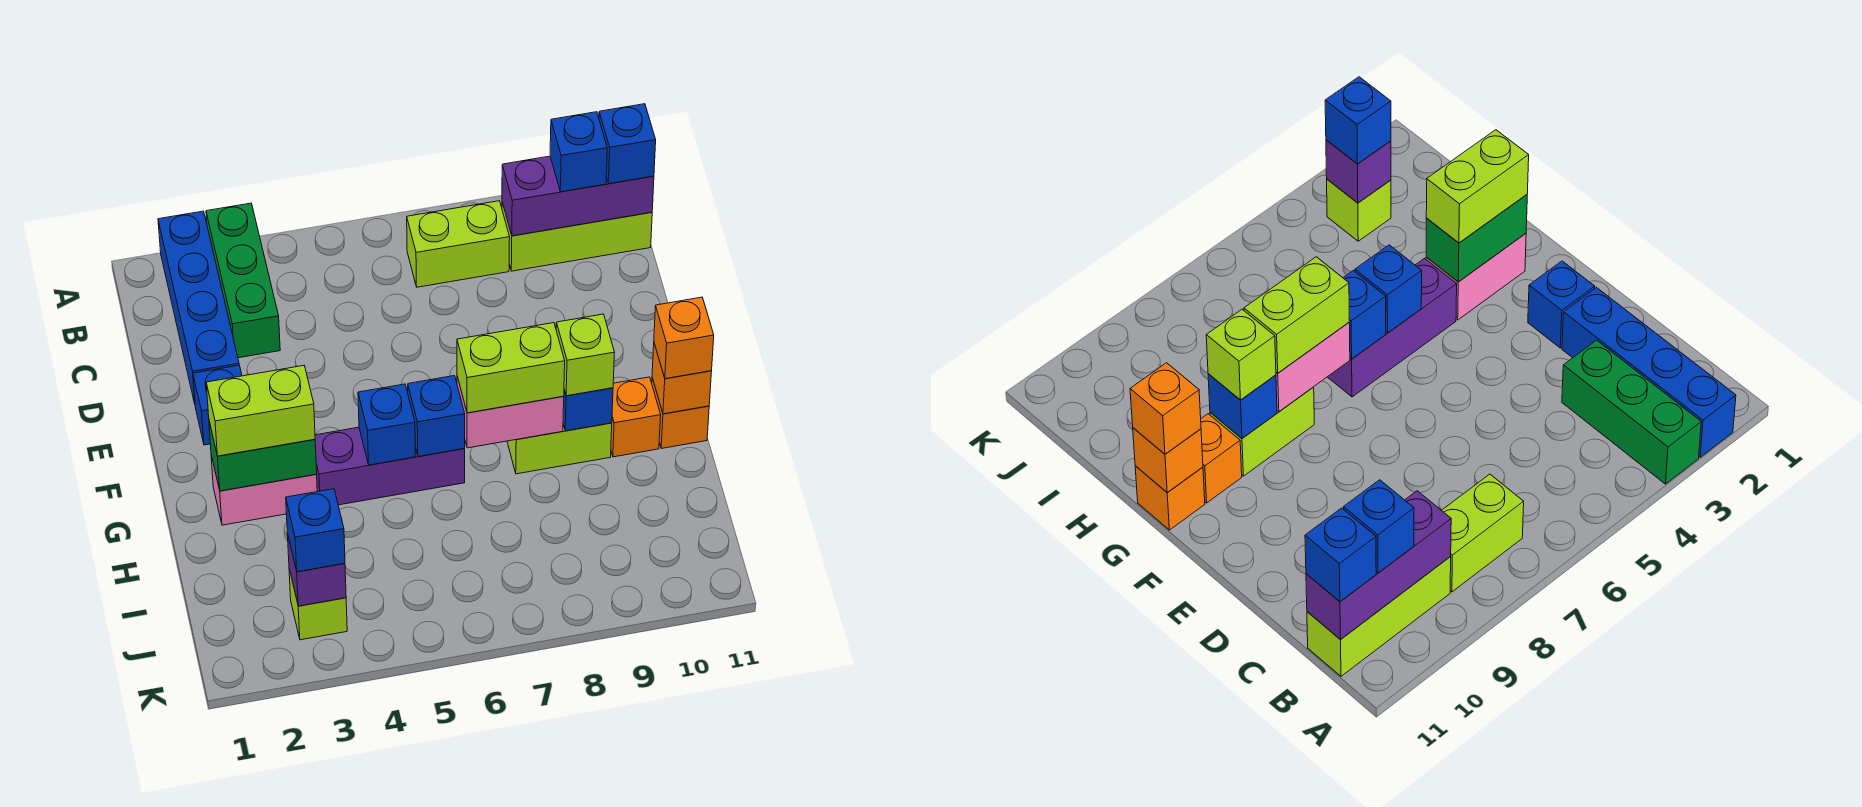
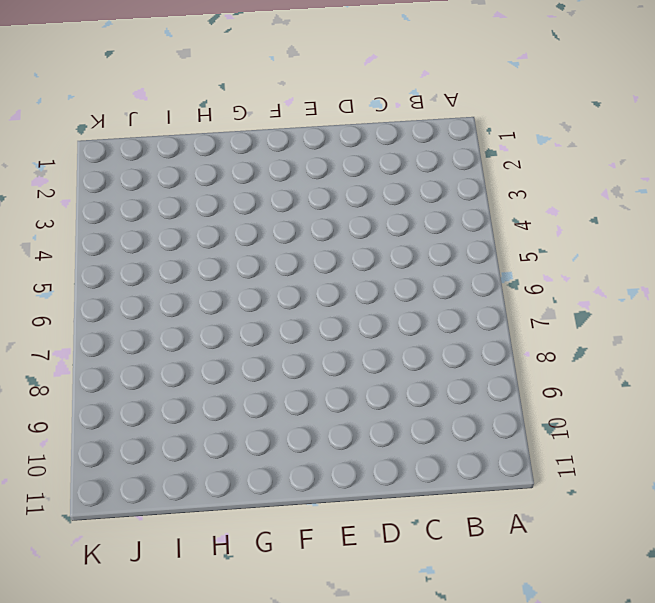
none -> blue brick A2:D2 level 1
none -> green brick A3:C3 level 1
none -> lime brick B7:B8 level 1

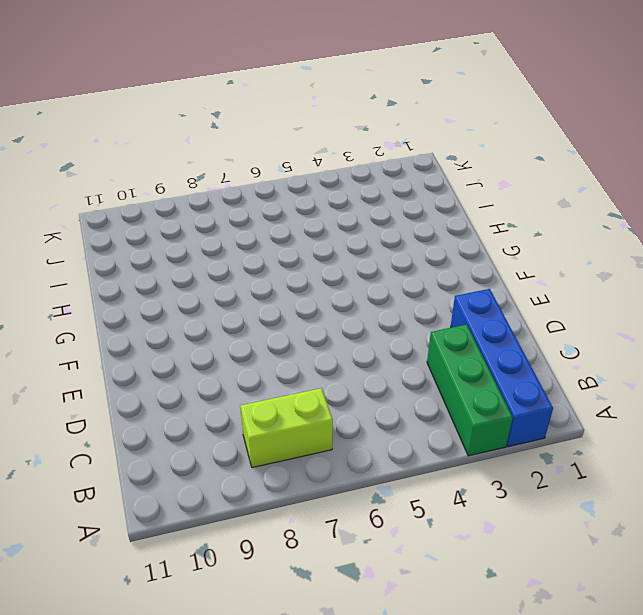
none -> lime brick B9:B11 level 1
none -> blue brick E2 level 1
none -> pink brick G2:G3 level 1

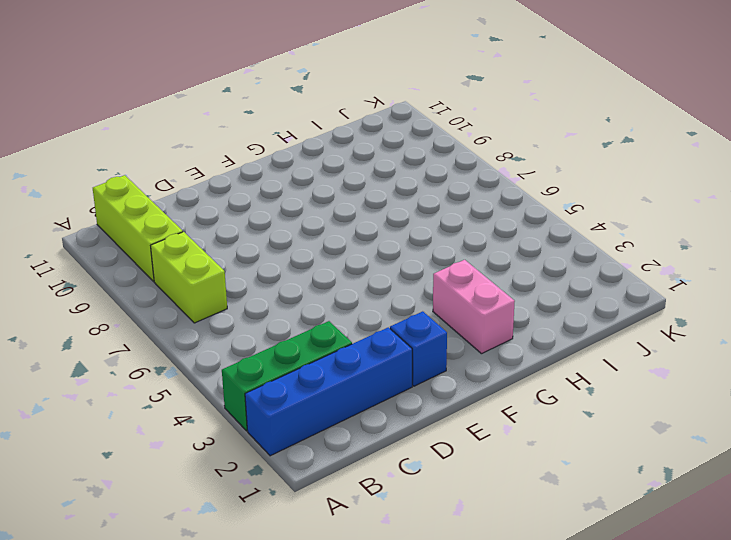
none -> purple brick G4:G6 level 1
none -> lime brick G8:G9 level 1
none -> orange brick G10 level 1

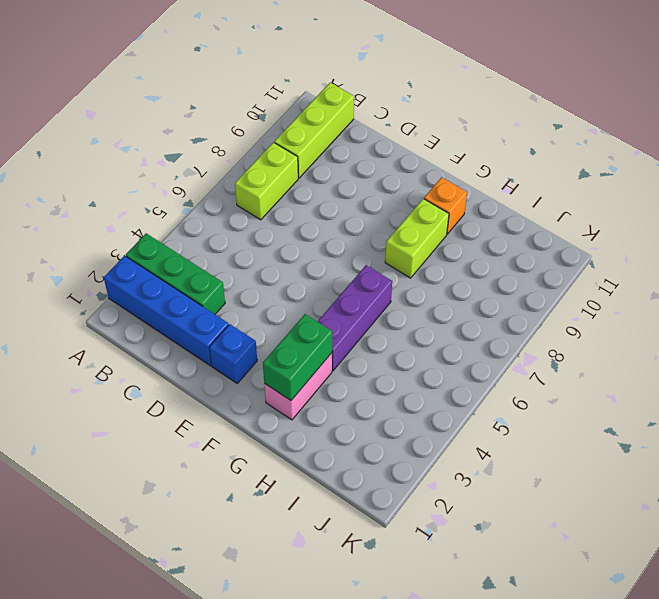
none -> orange brick G11 level 1
none -> lime brick J3 level 1
none -> purple brick B9:B11 level 2

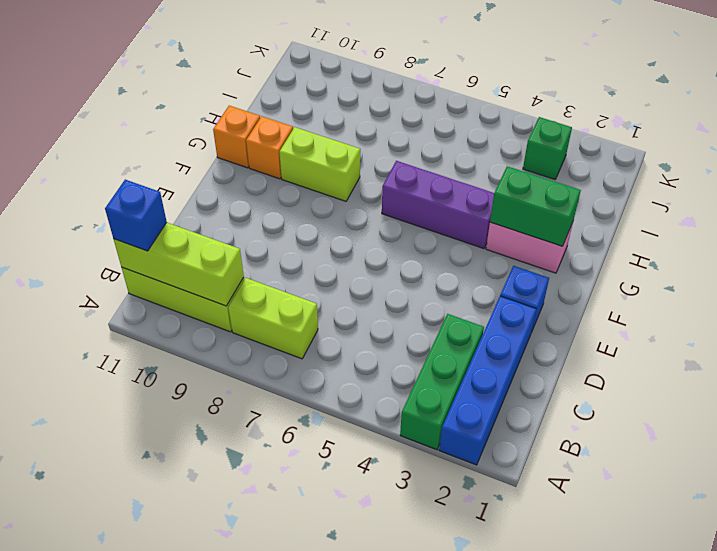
lime brick B9:B11 level 2 -> purple brick B9:B11 level 2
green brick J3 level 1 -> lime brick J3 level 1
none -> blue brick G5 level 2
none -> blue brick G6 level 2
none -> pink brick G7:G8 level 2

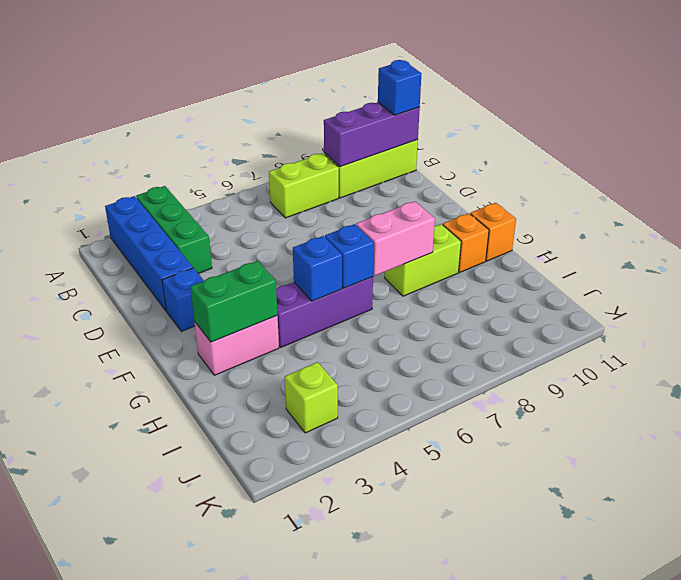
none -> blue brick G9 level 2
none -> orange brick G11 level 2
none -> purple brick J3 level 2

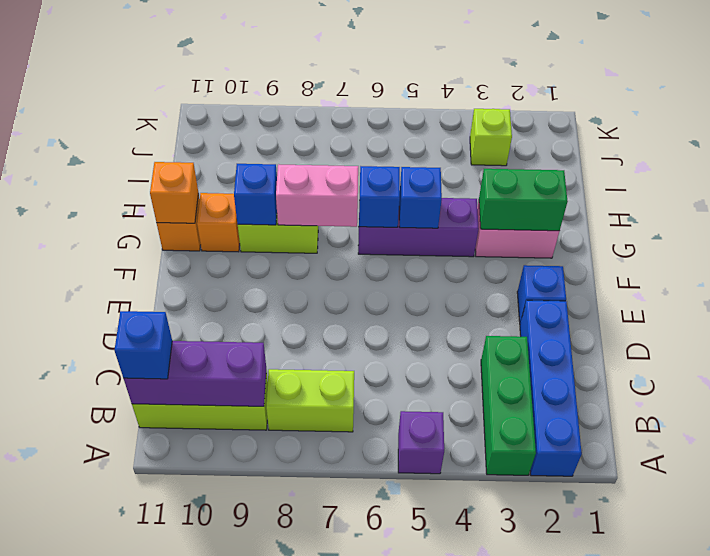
purple brick A5 level 1 -> purple brick J3 level 2
none -> blue brick B10 level 3
none -> lime brick G2:G3 level 3
none -> lime brick G7:G8 level 3

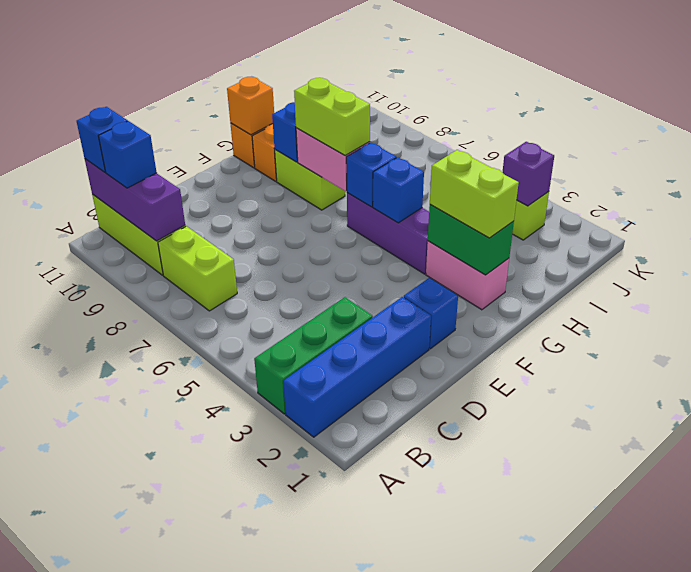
none -> lime brick G9 level 3
none -> orange brick G11 level 3
none -> blue brick J3 level 3

